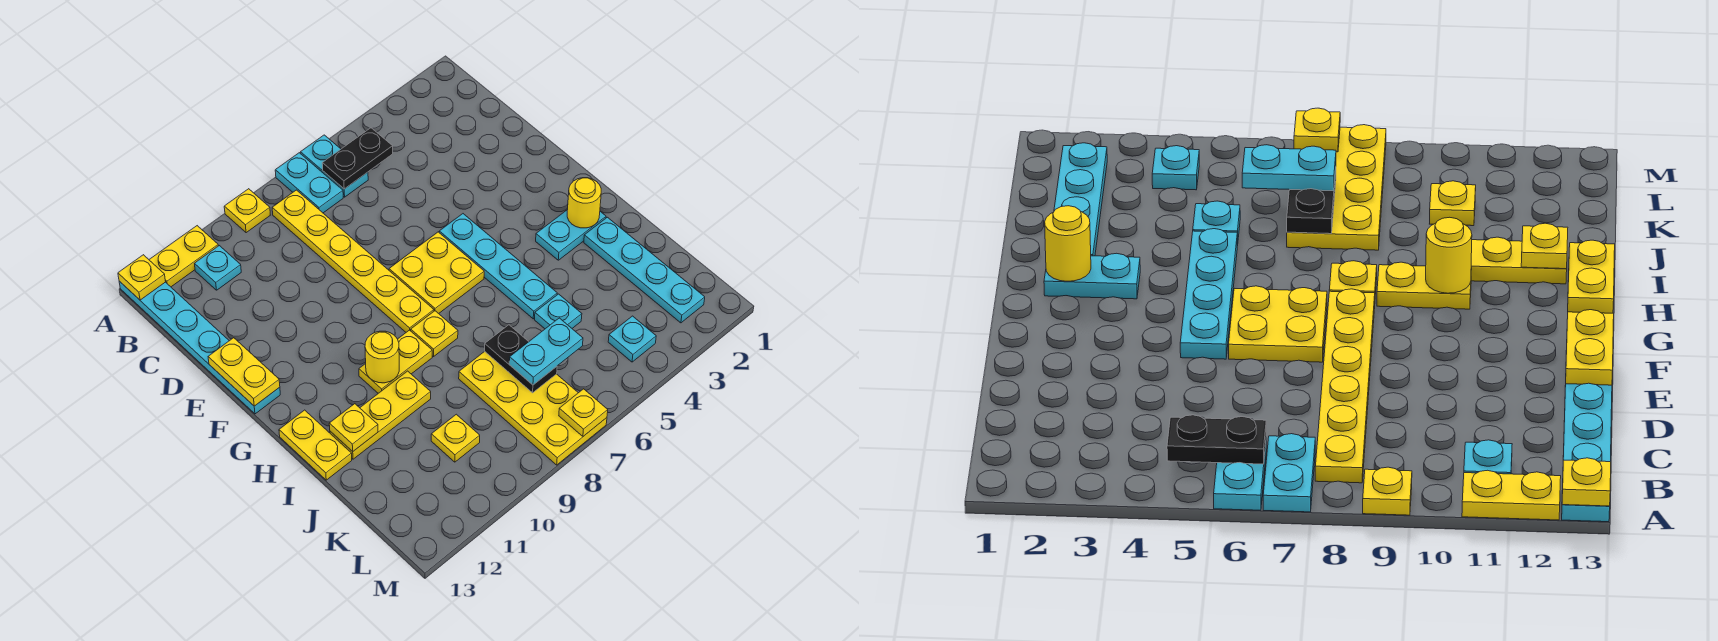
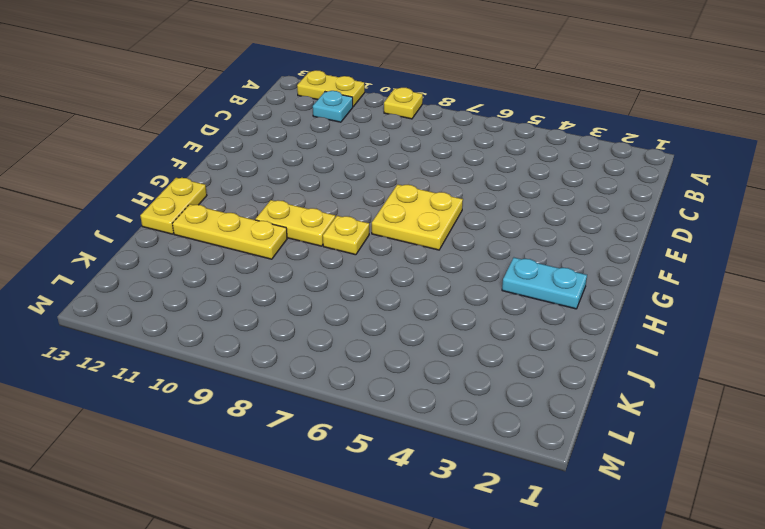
none -> cyan plate A6:B6 level 1
none -> cyan plate A7:B7 level 1
none -> cyan plate A13:F13 level 1

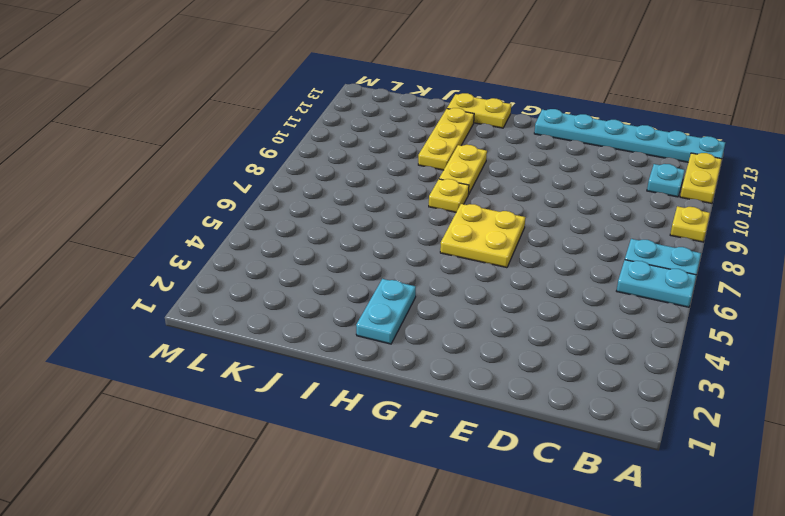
none -> yellow plate B8:G8 level 1
none -> cyan plate F5:I5 level 1
none -> cyan plate I2:L2 level 1

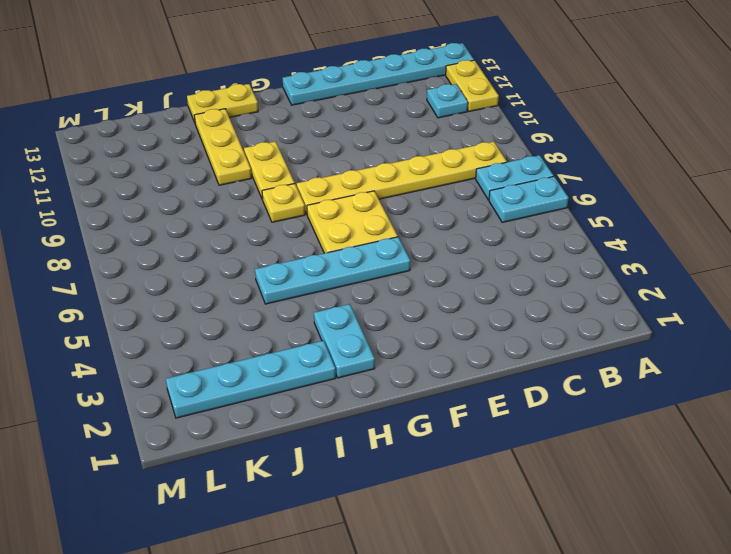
none -> yellow plate A9 level 1
none -> cyan plate J5 level 1
none -> yellow plate J7:M8 level 1

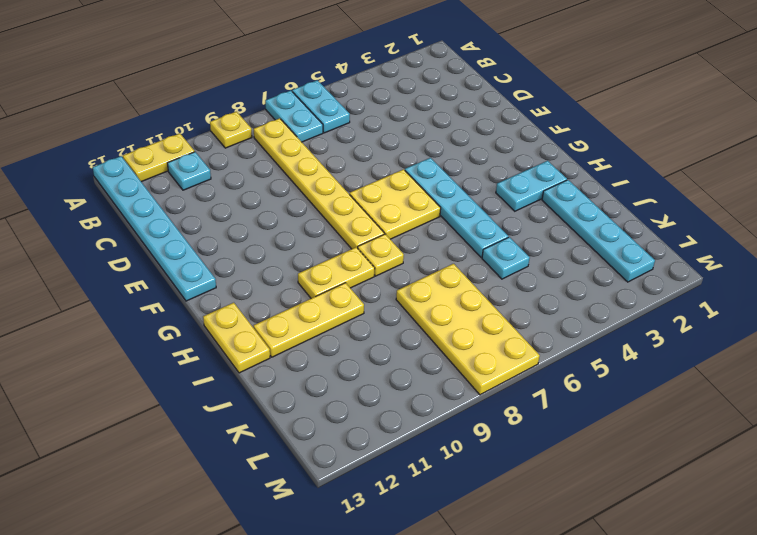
none -> yellow plate K10 level 1
none -> cyan plate L4 level 1
none -> yellow plate A13 level 2

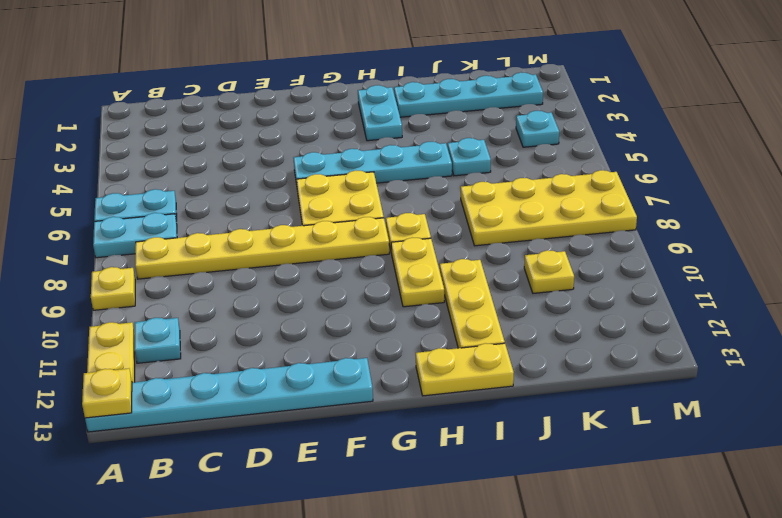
none -> black plate B5:B6 level 2
none -> yellow plate E13:F13 level 2
none -> yellow round brick H2 level 2

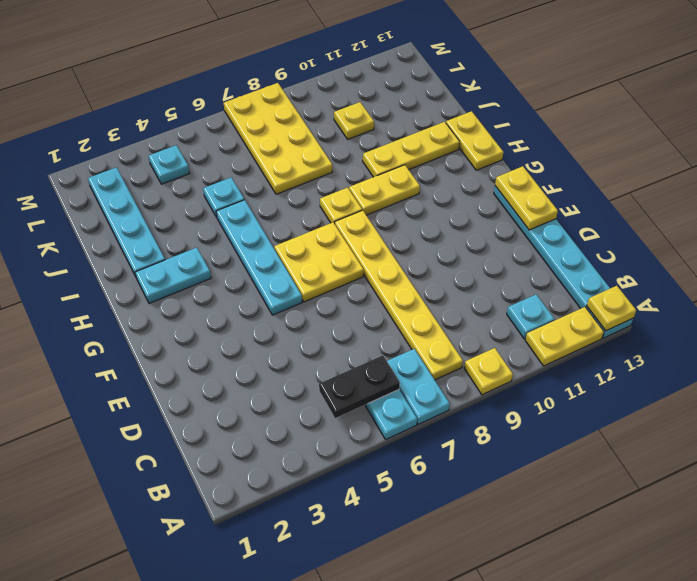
none -> yellow round brick H2 level 2
none -> yellow round brick H10 level 2
none -> yellow plate I12 level 2

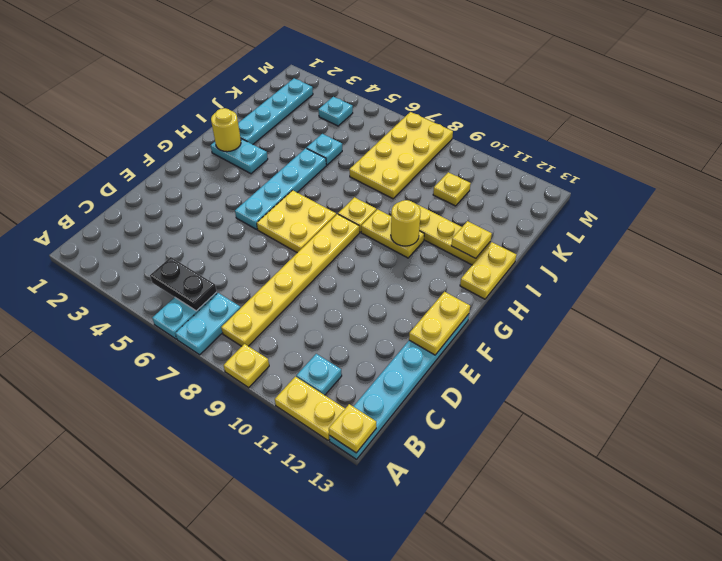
none -> black plate J7:K7 level 2
none -> yellow plate M7 level 2
none -> cyan plate K6:K7 level 3

